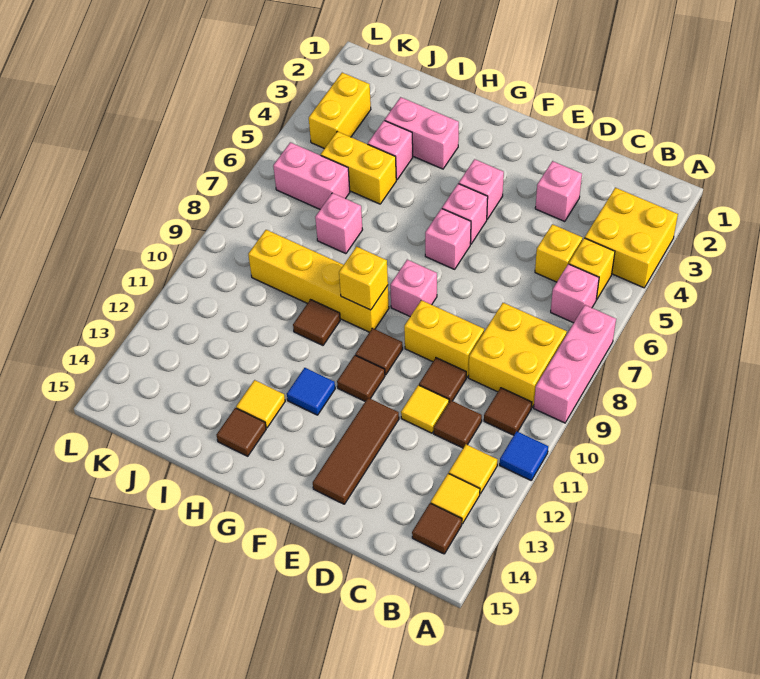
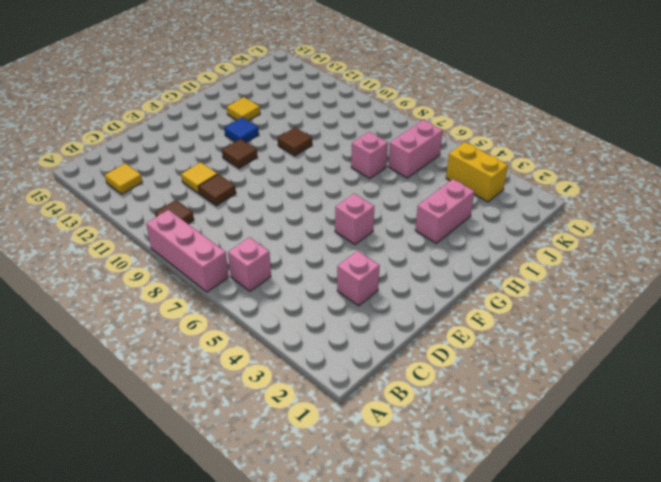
none -> yellow brick A3:B4 level 1
none -> blue tile A11 level 1
none -> yellow brick B5 level 1
none -> yellow brick B8:C9 level 1

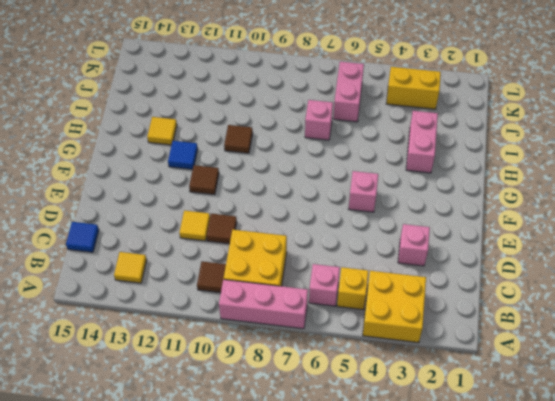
blue tile C15 level 1 -> blue tile A11 level 1
none -> yellow tile B12 level 1
none -> brown tile B14 level 1
none -> yellow brick C5 level 1
none -> brown tile C11 level 1

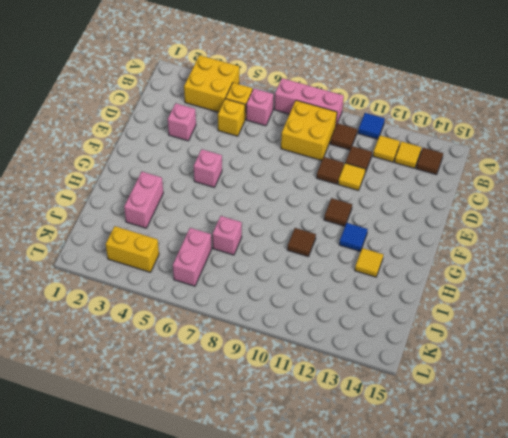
none -> yellow brick D9:E9 level 1
none -> brown tile E12:E14 level 1
none -> pink brick F4 level 1
none -> pink brick F6 level 1

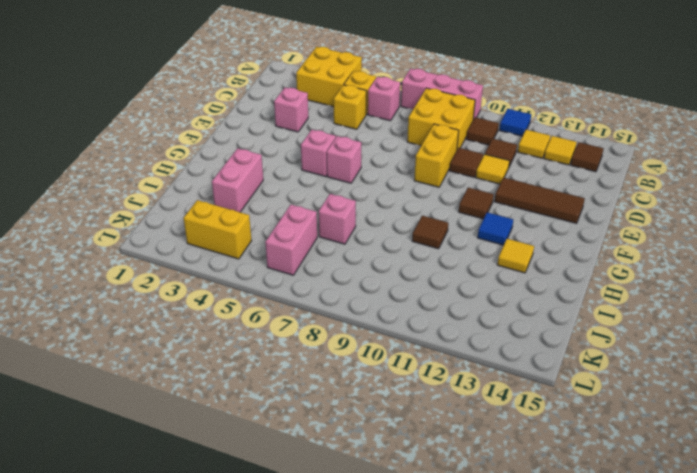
none -> pink brick F4 level 1
none -> pink brick F8 level 1
none -> brown tile F10 level 1
none -> yellow brick G9:J9 level 1

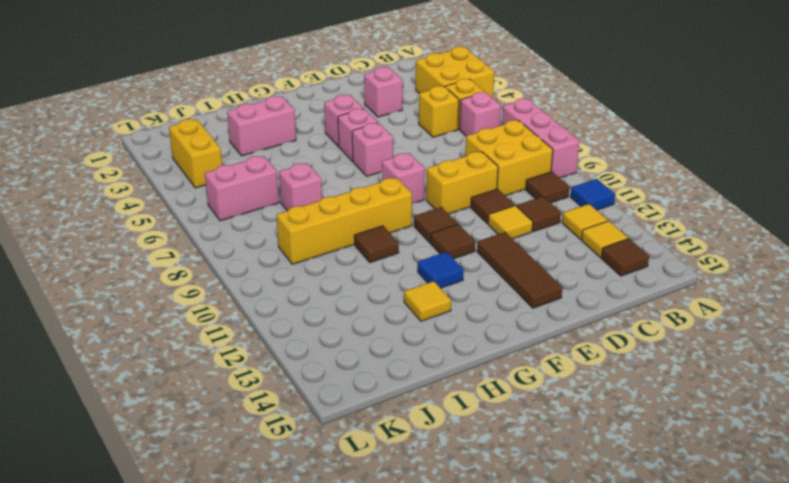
none -> brown tile H14 level 1
none -> pink brick I4 level 1
none -> yellow brick I5:J5 level 1
none -> yellow brick G9 level 2

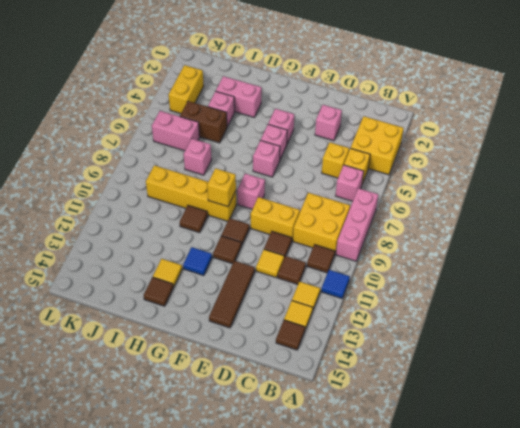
brown brick I5:J5 level 1 -> yellow brick I5:J5 level 1

